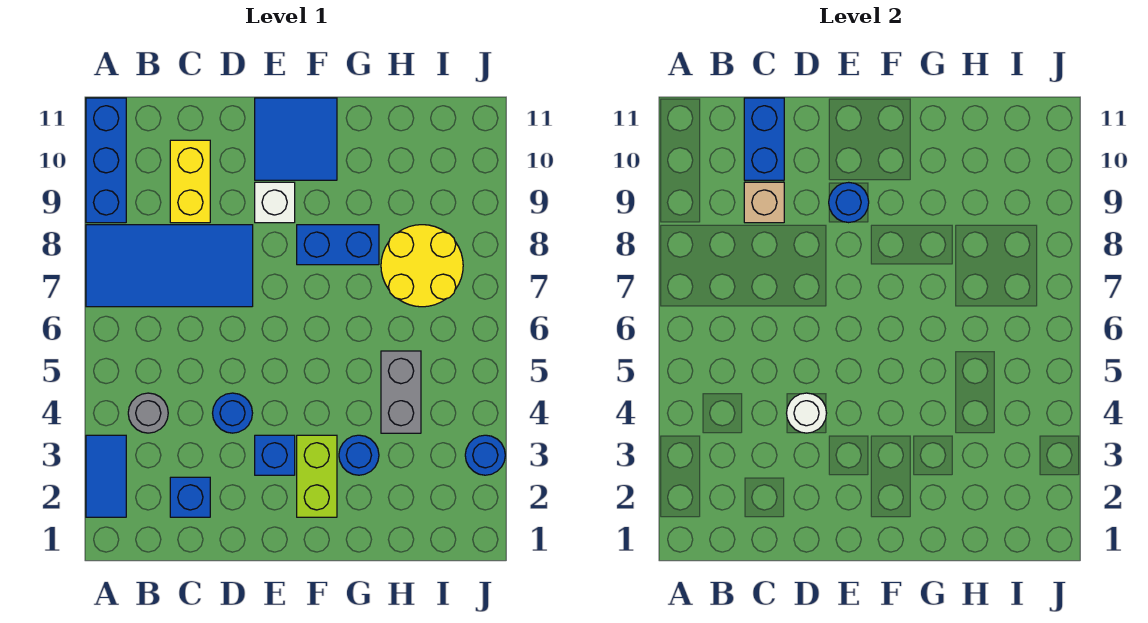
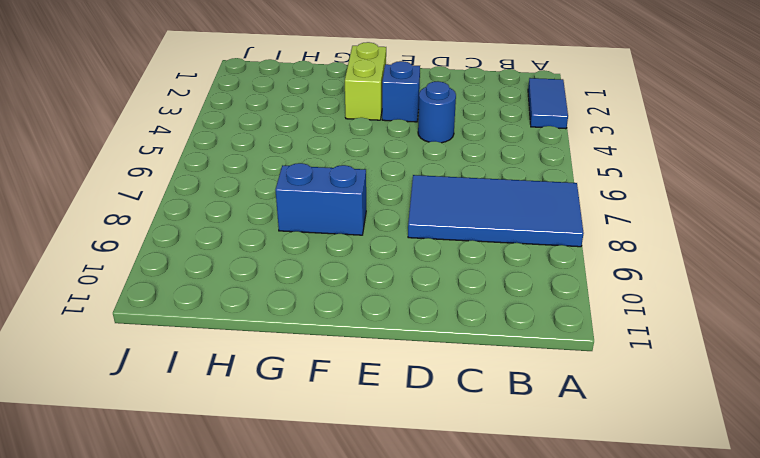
none -> blue brick A9:A11 level 1
none -> grey round brick B4 level 1
none -> blue brick C2 level 1

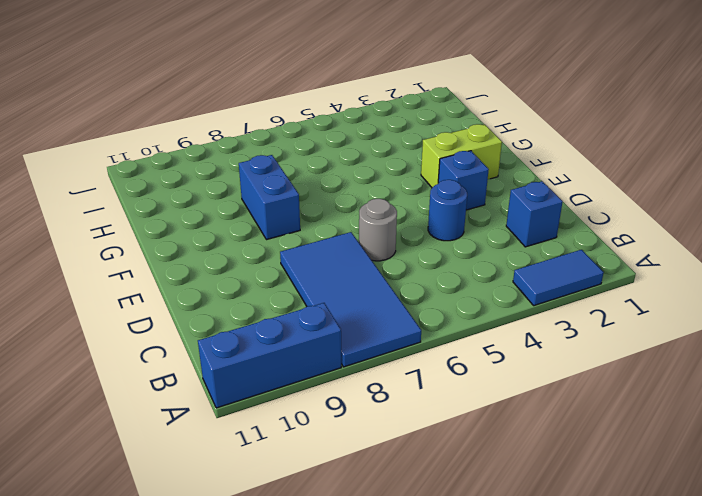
grey round brick D6 level 1 -> grey round brick B4 level 1
none -> yellow brick C9:C10 level 1
none -> white brick E9 level 1
none -> blue tile E10:F11 level 1

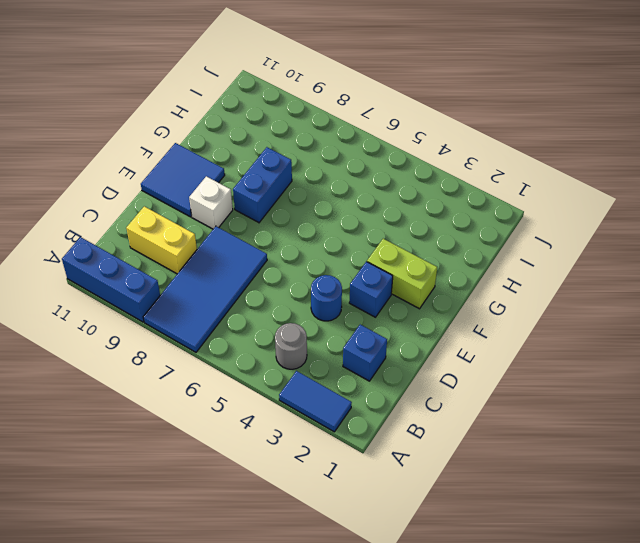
none -> blue round brick G3 level 1
none -> grey brick H4:H5 level 1
none -> yellow round brick H7:I8 level 1

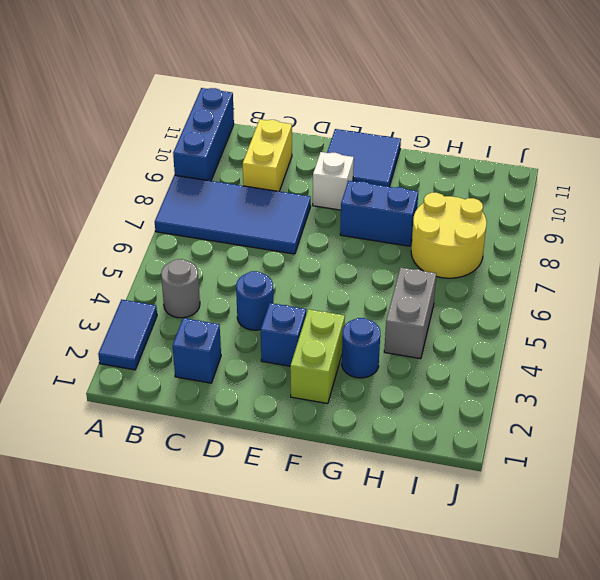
none -> blue round brick J3 level 1
none -> tan brick C9 level 2
none -> blue brick C10:C11 level 2

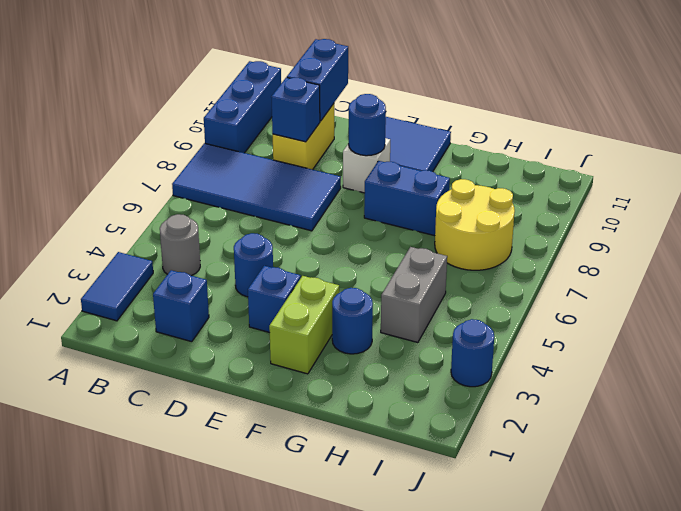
blue brick C9 level 2 -> tan brick C9 level 2
none -> white round brick D4 level 2

